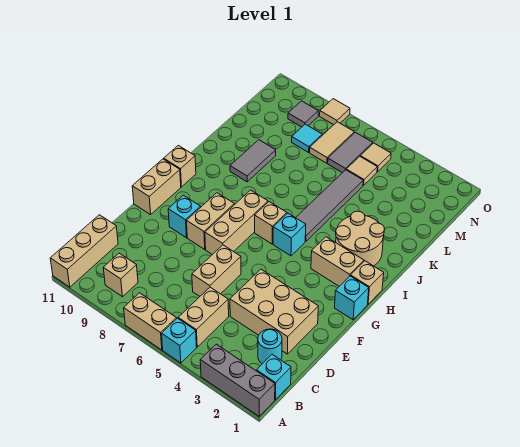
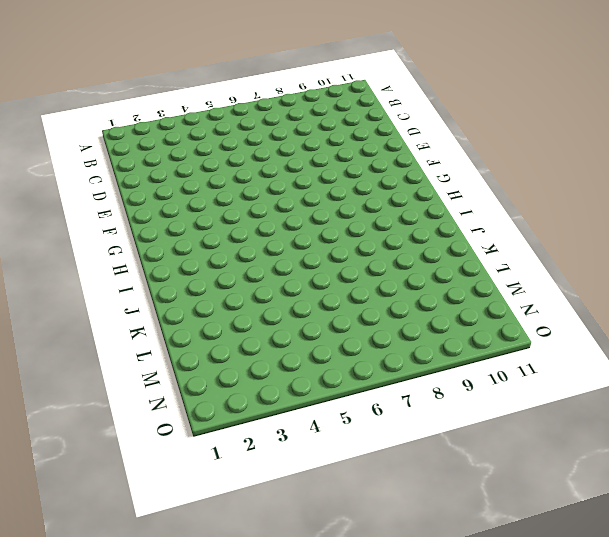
none -> grey brick A1:A3 level 1
none -> cyan brick A5 level 1
none -> tan brick A6:A7 level 1
none -> tan brick A11:C11 level 1

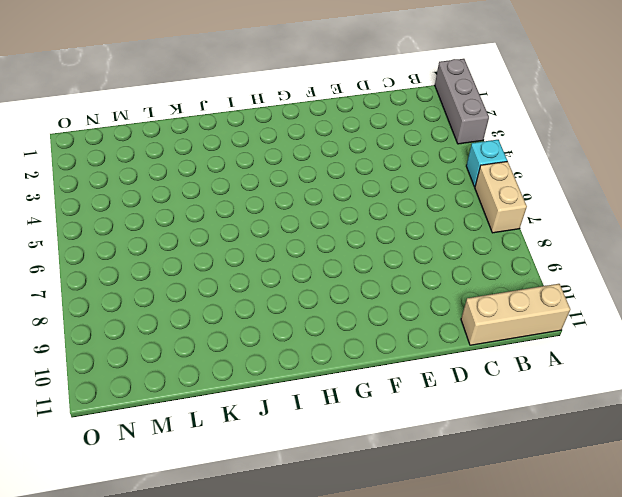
none -> cyan brick B1 level 1
none -> tan brick B5:C5 level 1
none -> tan brick B9 level 1
none -> cyan round brick C2 level 1

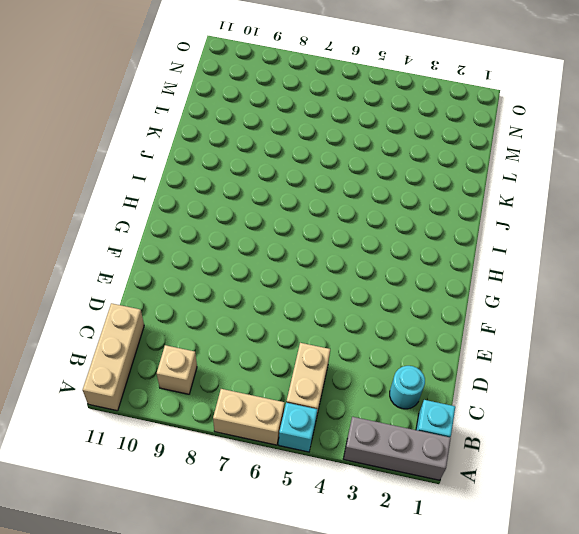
none -> tan brick D2:E4 level 1
none -> tan brick D6:E6 level 1
none -> tan brick F7:H7 level 1
none -> tan brick F8:G8 level 1

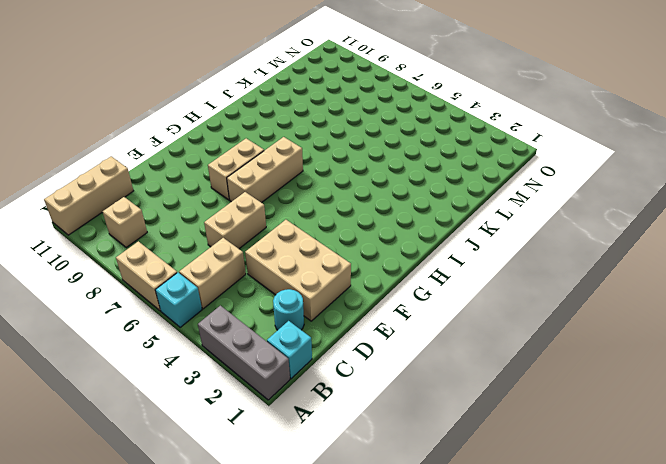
none -> cyan brick F9 level 1
none -> tan brick F11:G11 level 1
none -> cyan brick G1 level 1
none -> tan brick H1 level 1

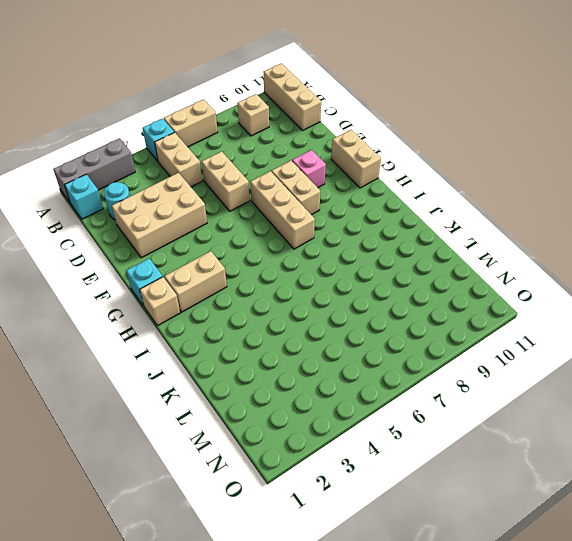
pink brick F9 level 1 -> cyan brick F9 level 1
none -> cyan brick H5 level 1
none -> tan brick H6 level 1
none -> tan brick H11 level 1
none -> tan round brick I2:J3 level 1

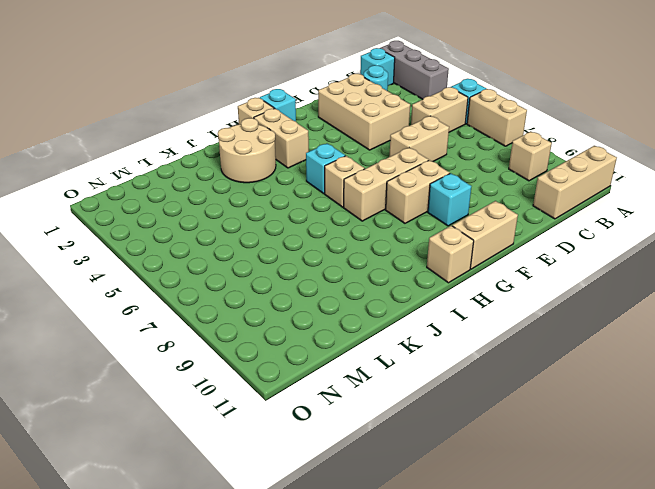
none -> grey tile I5:L5 level 1
none -> grey tile J9:K9 level 1
none -> tan tile M5 level 1
none -> grey tile M6:N6 level 1

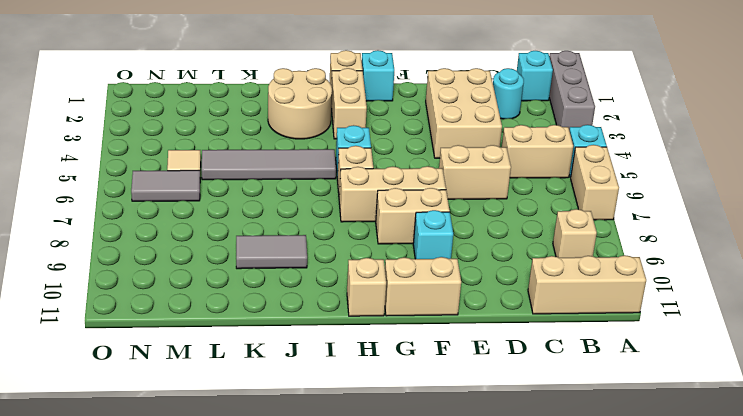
none -> tan tile M7:N7 level 1
none -> cyan tile M8 level 1
none -> tan tile N5 level 1
none -> grey tile N9 level 1

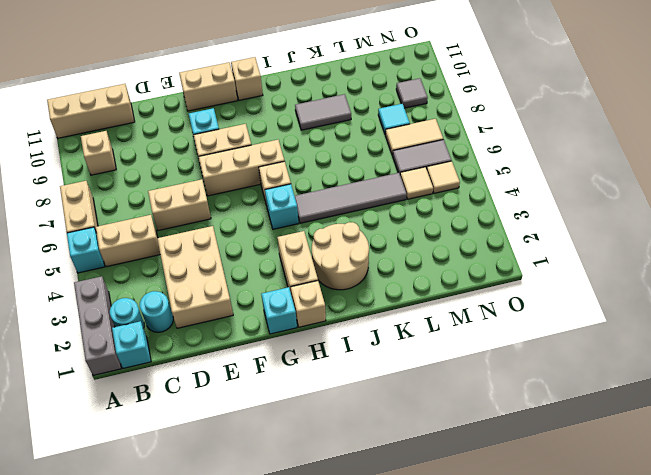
cyan round brick B2 level 1 -> none
none -> tan tile O8 level 1

